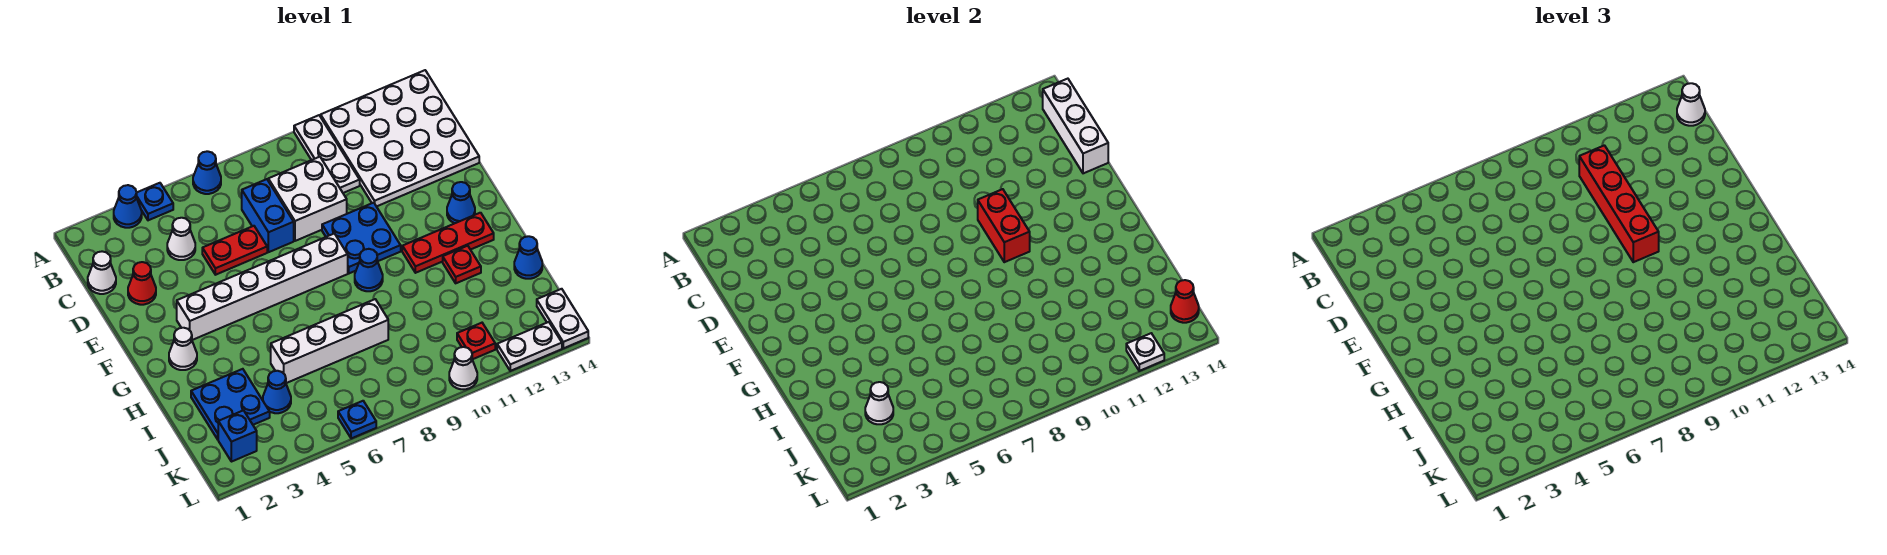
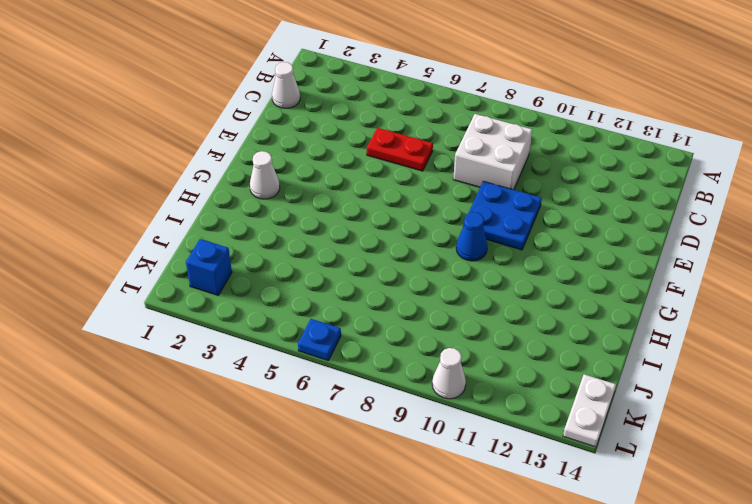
none -> blue cone A3 level 1
none -> blue plate A4 level 1
none -> blue cone A6 level 1
none -> white plate A10:C10 level 1

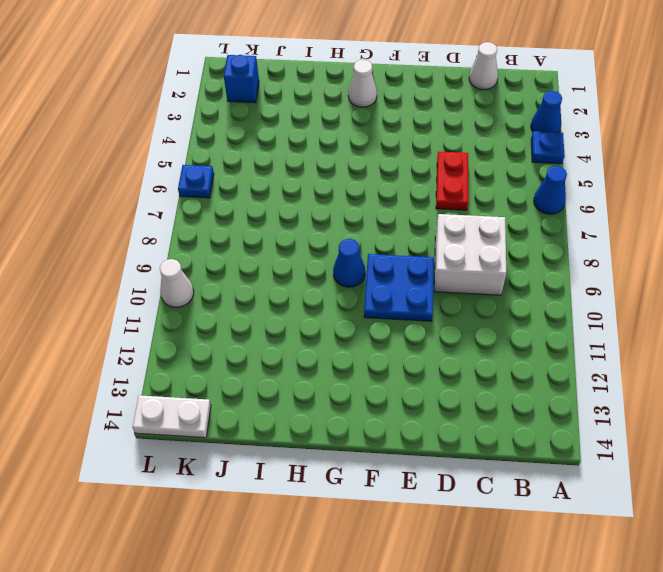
none -> white plate A10:C10 level 1
none -> white plate A11:D14 level 1
none -> white cone C4 level 1
none -> blue brick C7:D7 level 1

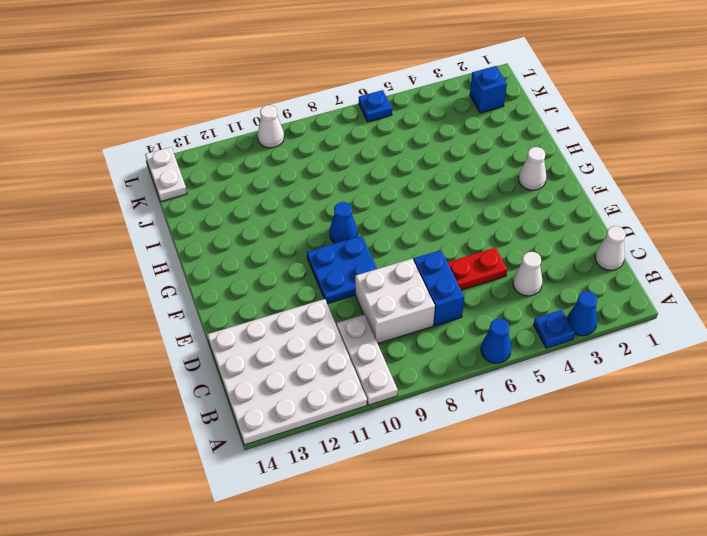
none -> red cone D2 level 1
none -> white brick F3:F8 level 1
none -> blue cone F13 level 1
none -> red plate G11:G13 level 1

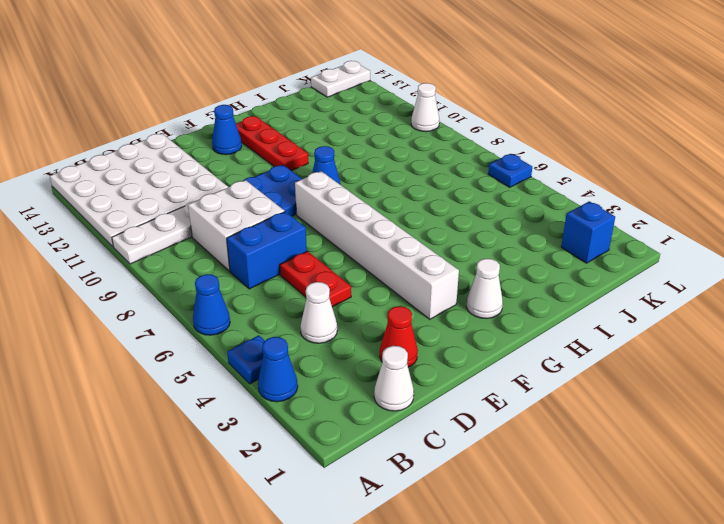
none -> red plate H12 level 1
none -> blue plate I2:J3 level 1
none -> white brick I5:I8 level 1
none -> blue cone I14 level 1

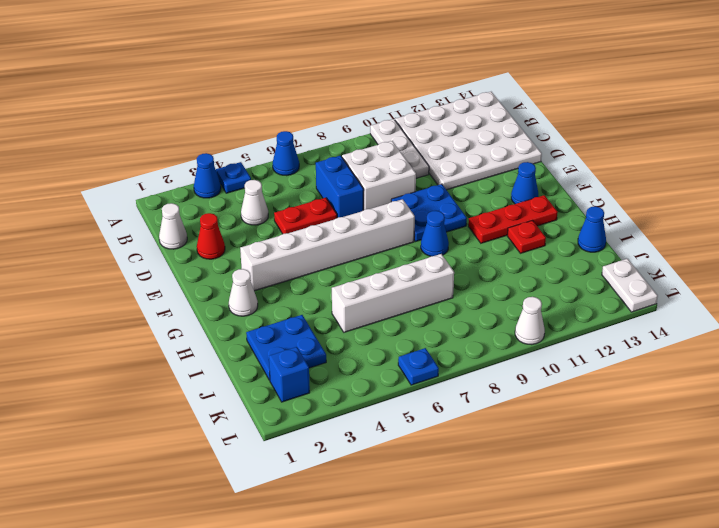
none -> blue cone J4 level 1
none -> red plate K11 level 1
none -> white plate L12:L13 level 1
none -> white brick B14:D14 level 2

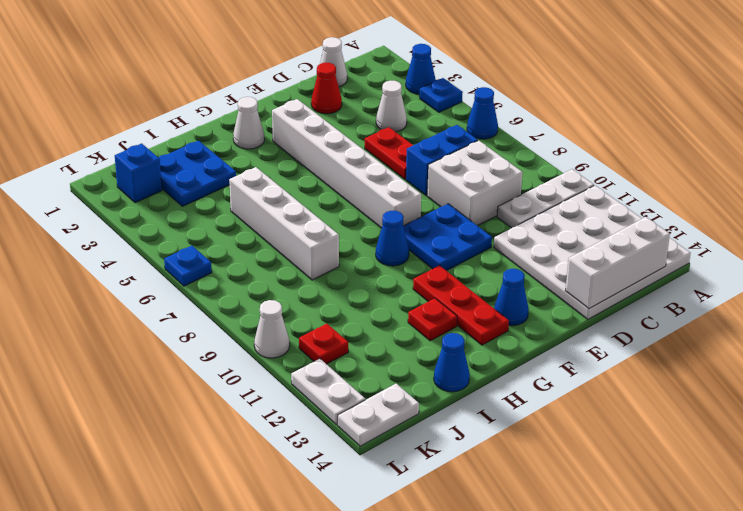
none -> blue cone J4 level 1
none -> red brick E10:F10 level 2
none -> white cone J3 level 2
none -> red cone K14 level 2

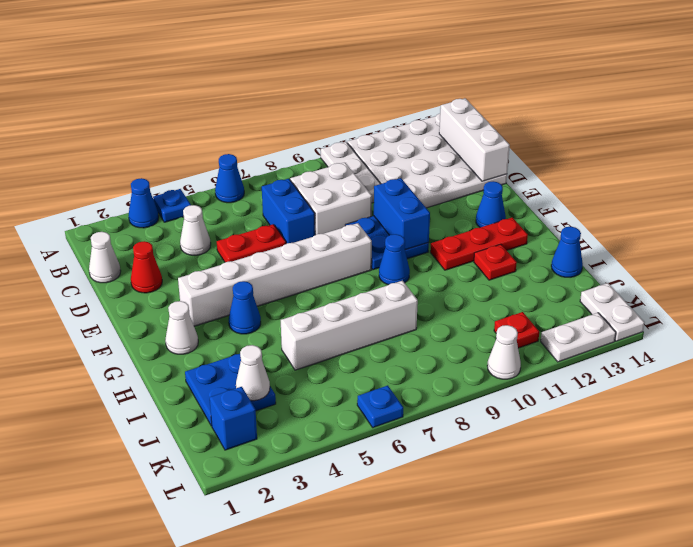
blue brick E10:F10 level 2 -> red brick E10:F10 level 2
blue cone G4 level 1 -> blue cone J4 level 1
none -> red cone K14 level 2
none -> white plate L12 level 2
none -> white cone B14 level 3
none -> red brick C10:F10 level 3

